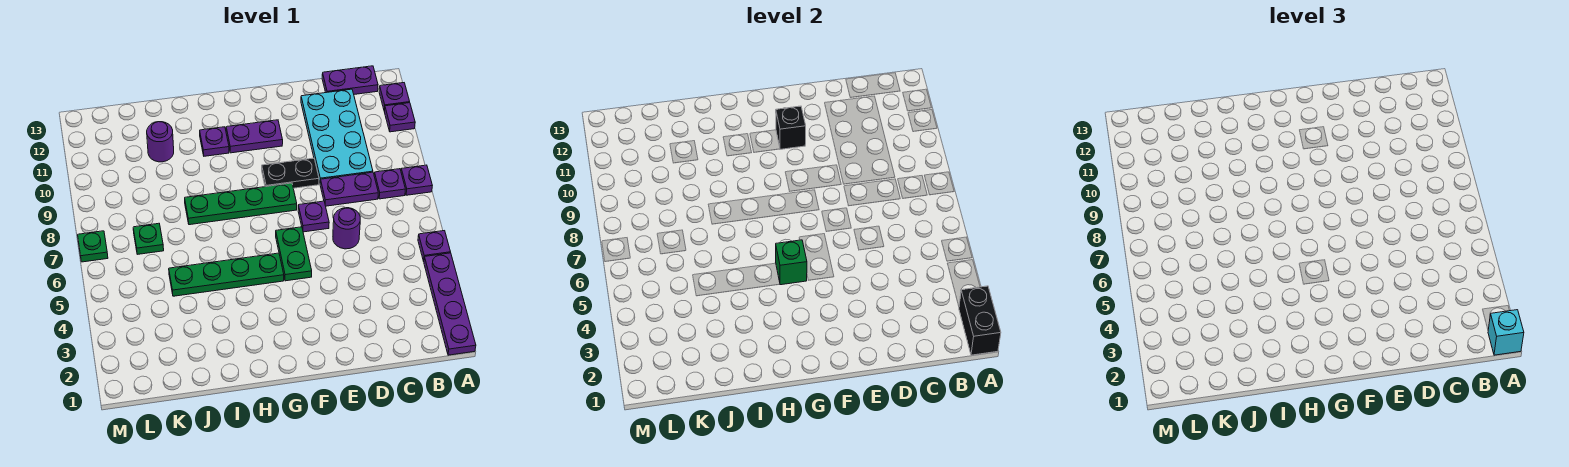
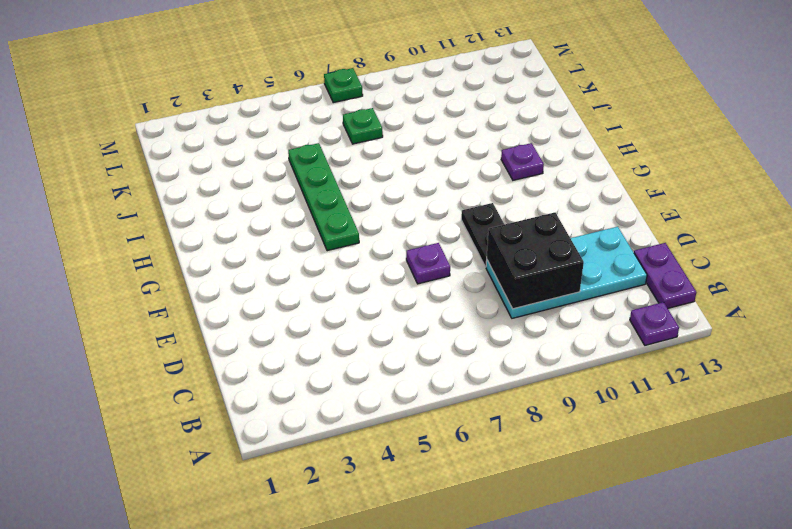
black brick C9:D10 level 2 -> none
none -> purple plate A1:A4 level 1
none -> purple plate A5 level 1
none -> purple plate A8 level 1

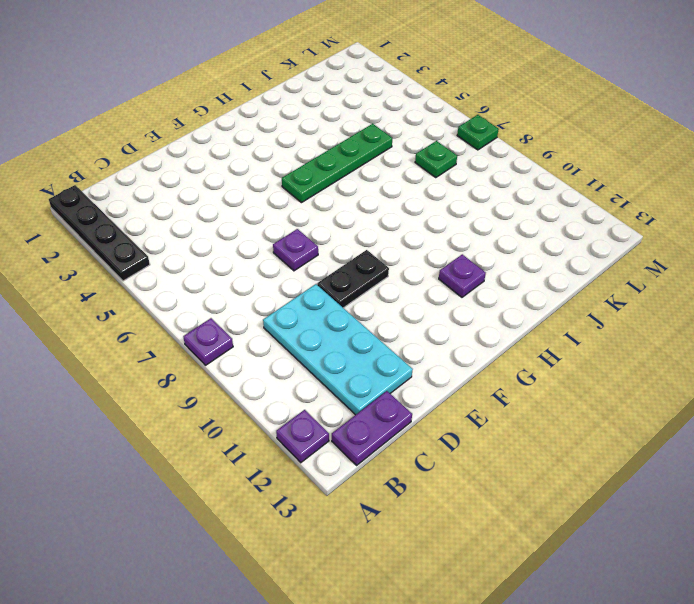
black plate A1:A4 level 1 -> purple plate A1:A4 level 1
none -> purple plate A5 level 1
none -> purple plate A11 level 1
none -> purple plate B8 level 1

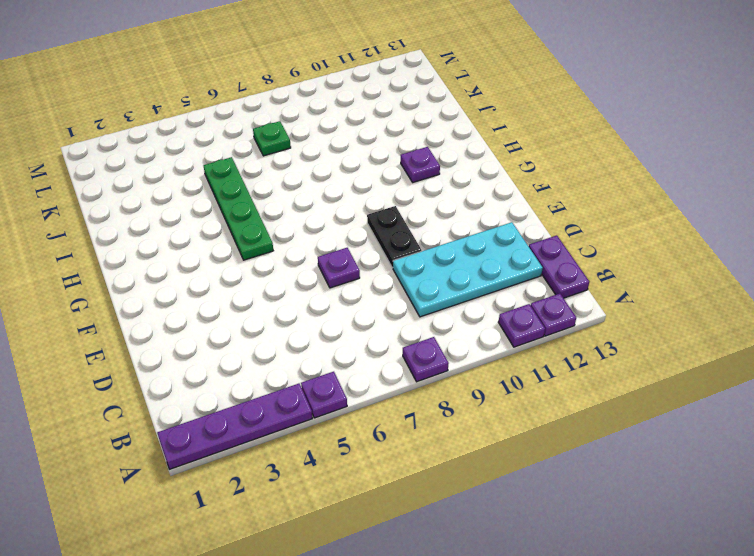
none -> purple plate B8 level 1
none -> purple plate C8:D8 level 1
none -> purple round brick D6 level 1

